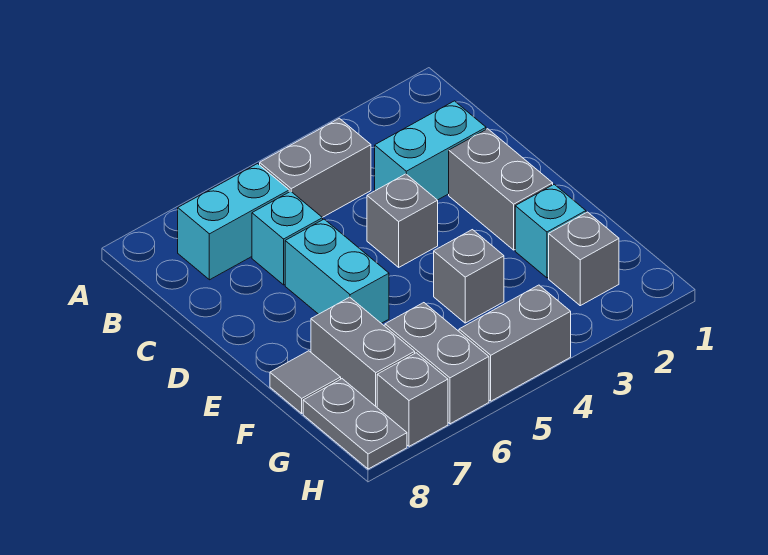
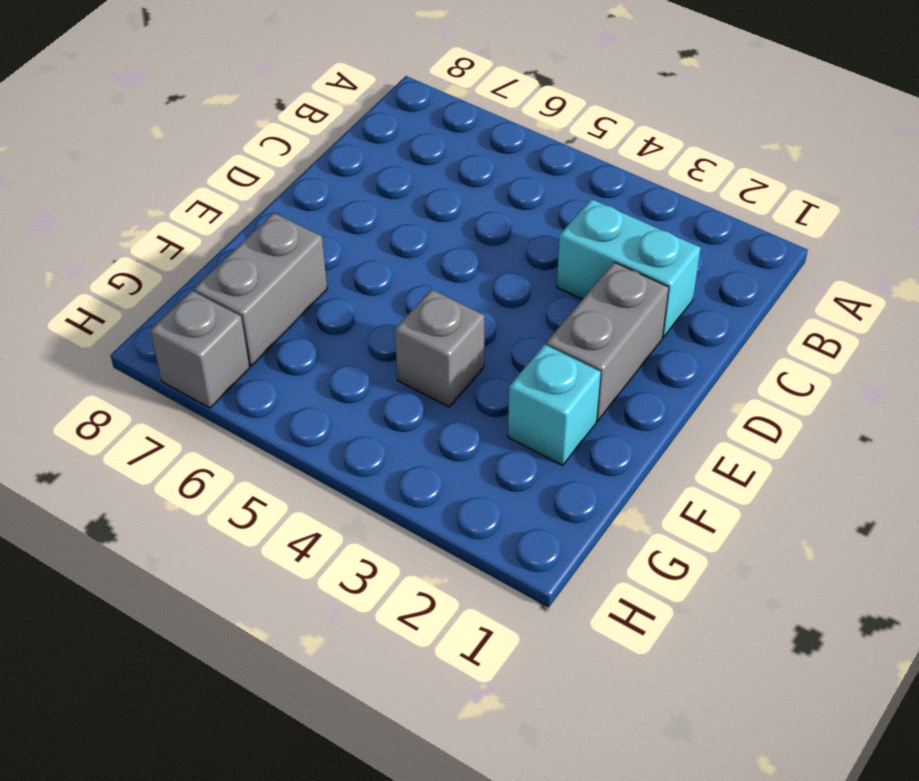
none -> grey brick B4:B5 level 1
none -> cyan brick B6:B7 level 1
none -> cyan brick C6 level 1

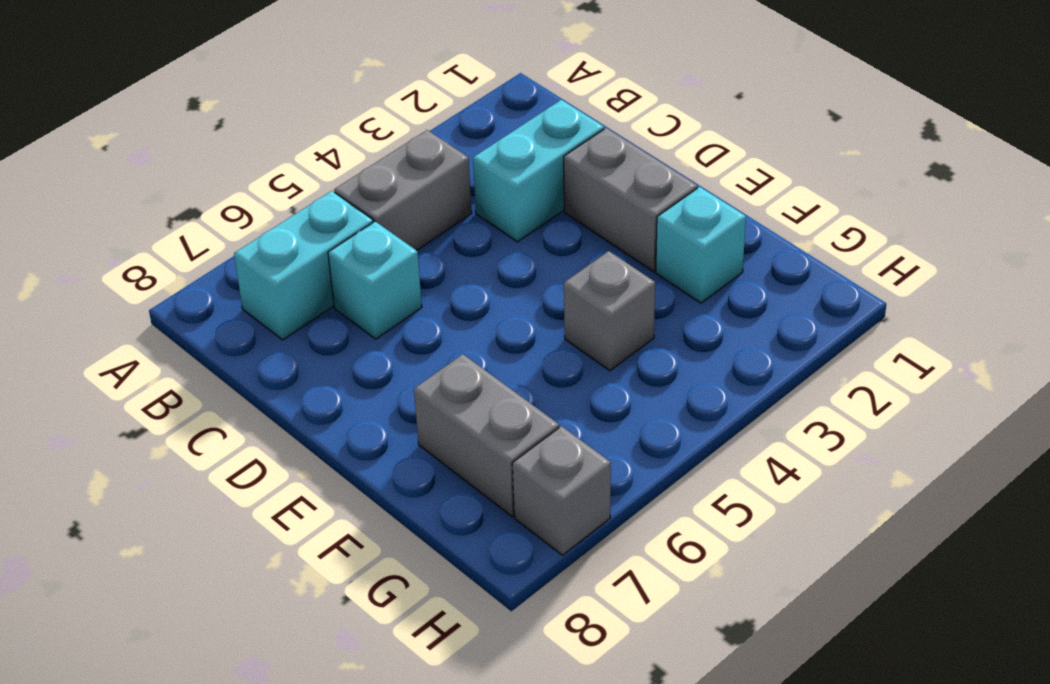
none -> grey brick D4 level 1
none -> cyan brick D6:E6 level 1
none -> grey tile F8 level 1

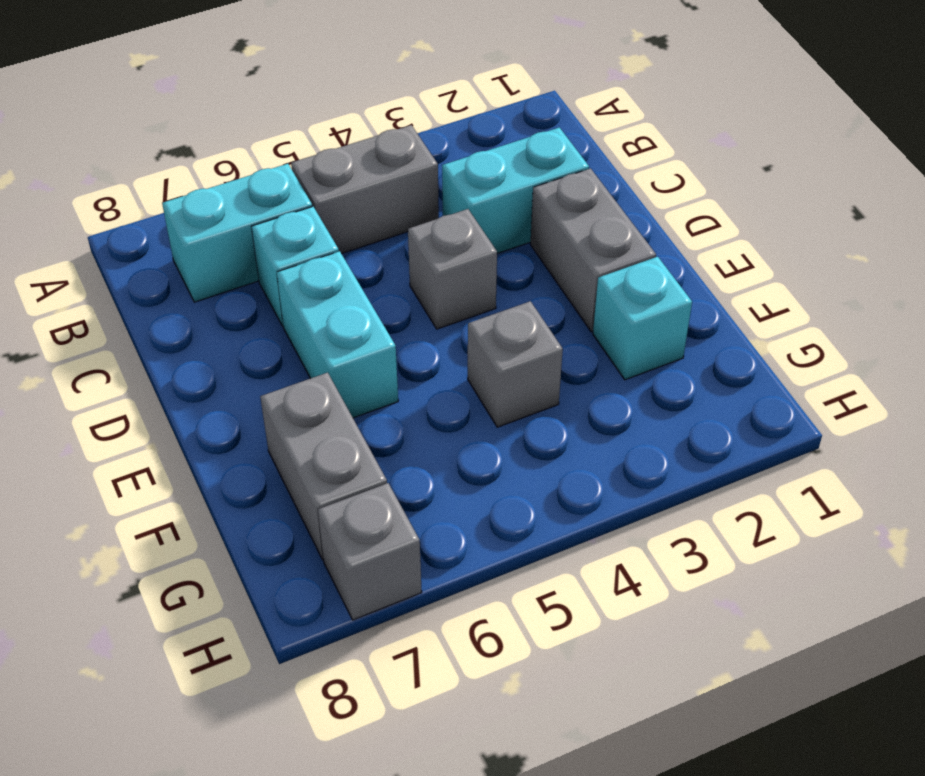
none -> grey tile F8 level 1
none -> grey brick G2 level 1
none -> grey brick G6:H6 level 1

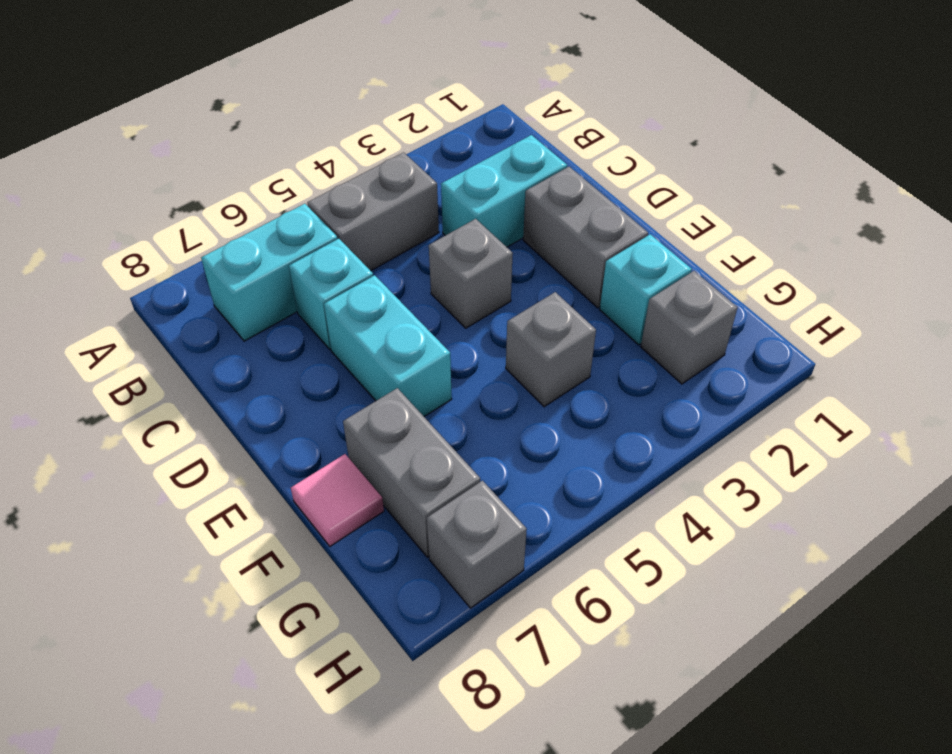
pink tile F8 level 1 -> grey tile F8 level 1
none -> grey brick G6:H6 level 1
none -> grey plate G8:H8 level 1
none -> grey brick H4:H5 level 1

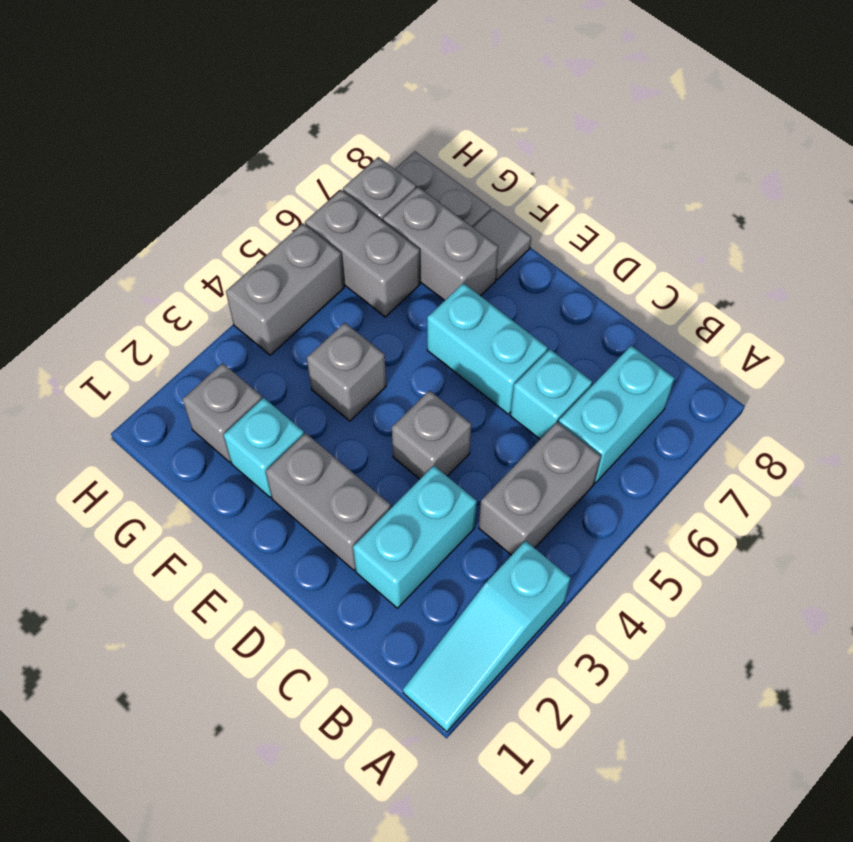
cyan slope A1:A3 level 1 top 3 -> none

